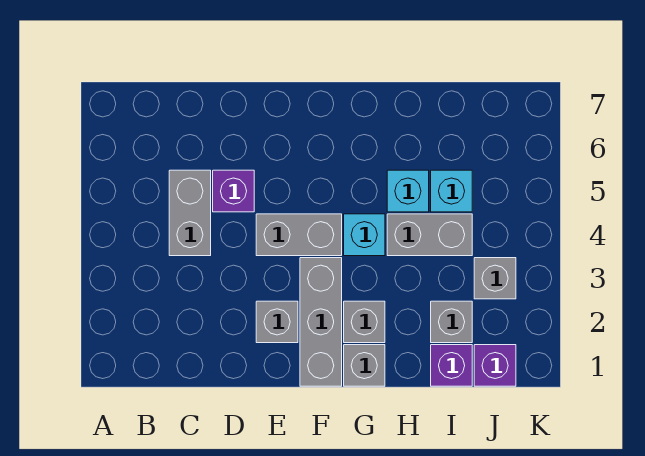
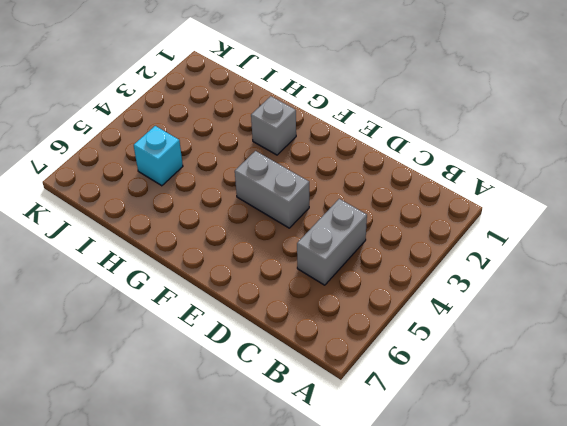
none -> purple brick D5 level 1
none -> grey brick E2 level 1
none -> grey brick F1:F3 level 1

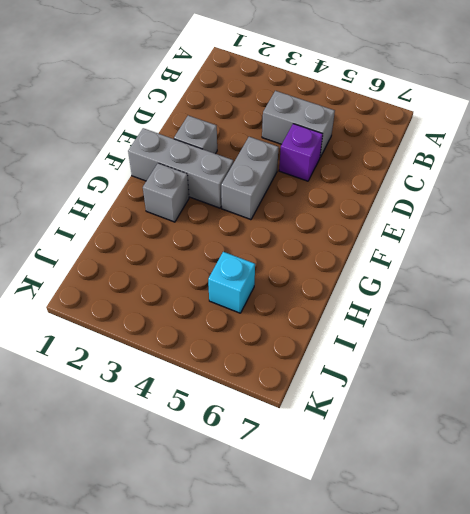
none -> grey brick G1 level 1
none -> cyan brick G4 level 1
none -> grey brick H4:I4 level 1

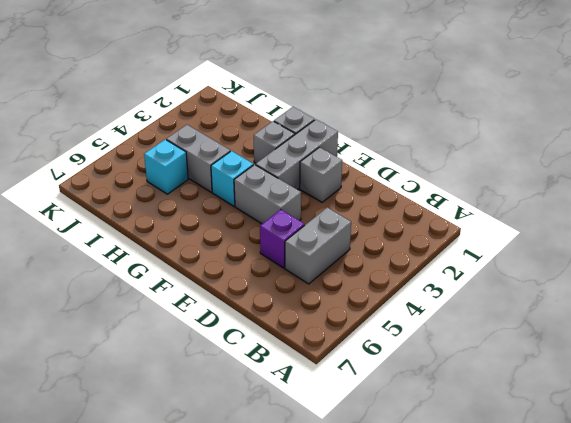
none -> cyan brick H5 level 1
none -> purple brick I1 level 1
none -> grey brick I2 level 1

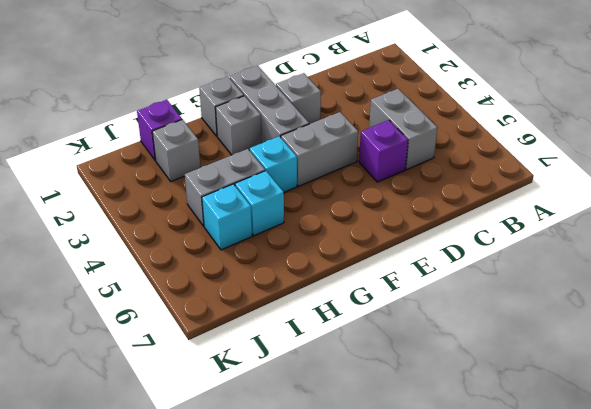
none -> purple brick J1 level 1
none -> grey brick J3 level 1

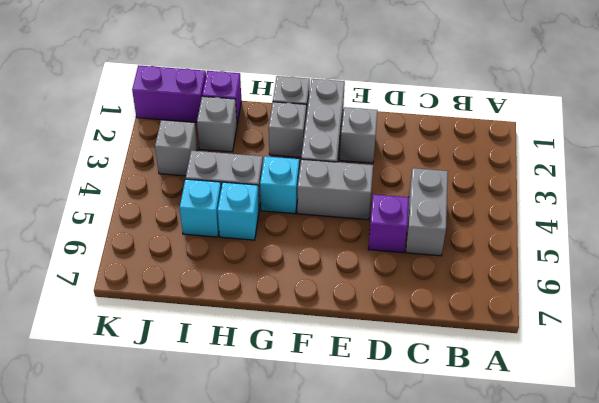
purple brick J1:K1 level 1 -> purple brick J1 level 1

